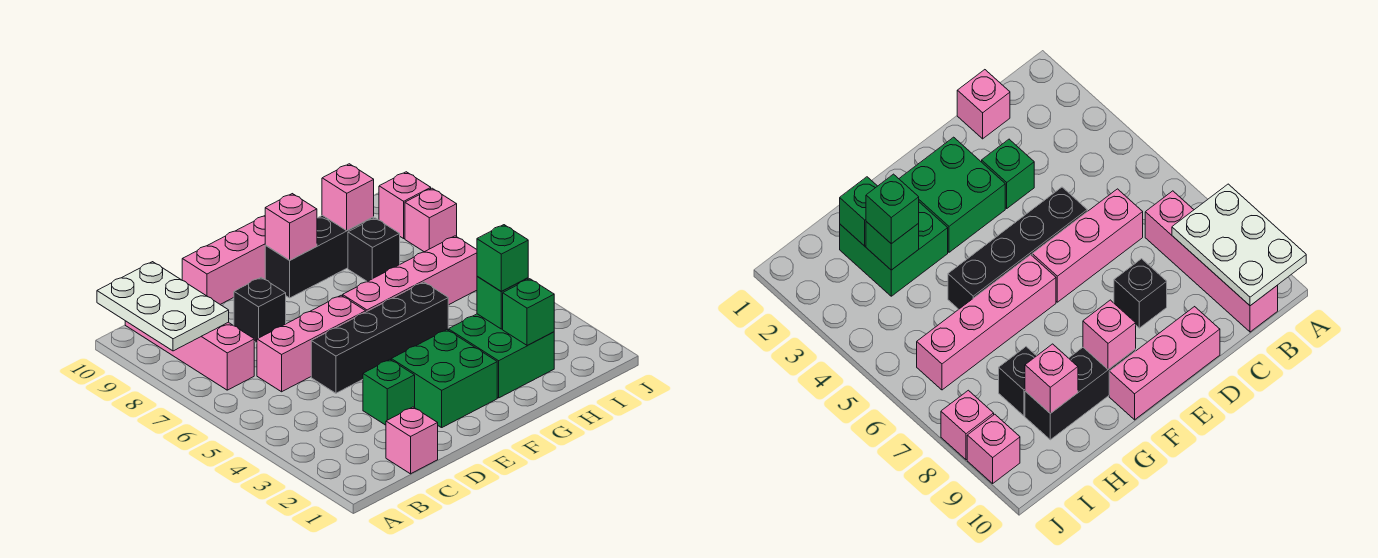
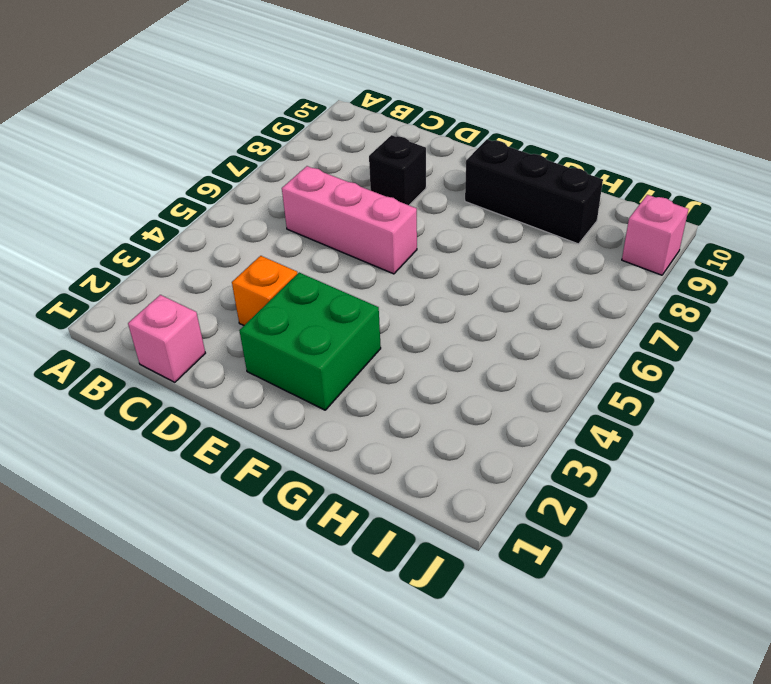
orange brick D3 level 1 -> green brick D3 level 1
none -> pink brick B7:B10 level 1
none -> black brick D5:G5 level 1
none -> pink brick D10:F10 level 1

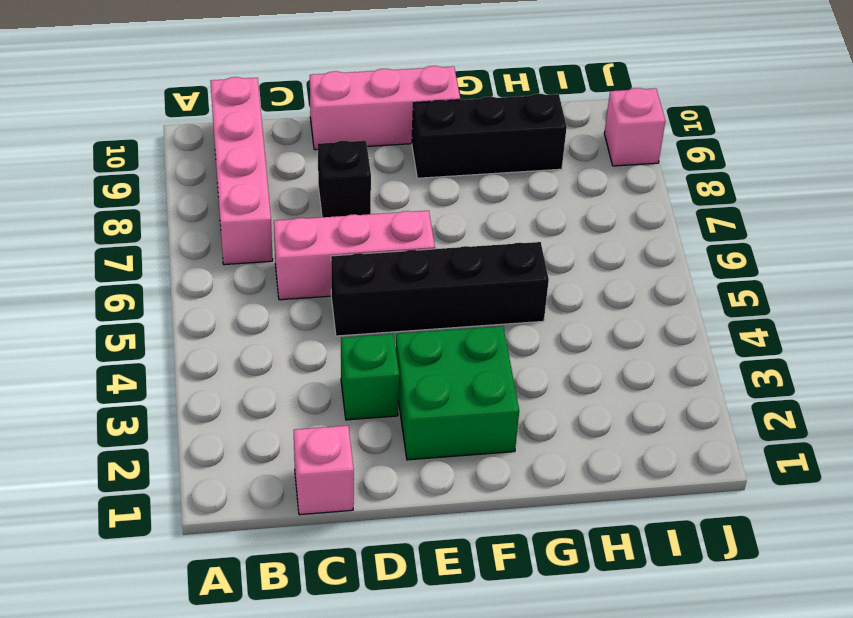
none -> pink brick F6:I6 level 1
none -> green brick G2:H3 level 1
none -> black brick H8 level 1

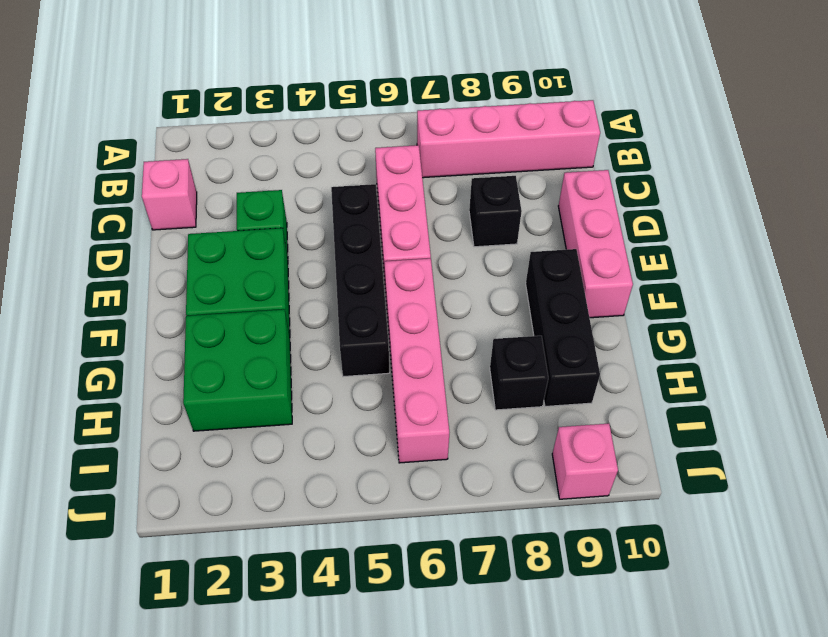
none -> pink brick J8 level 1
none -> white plate A8:B10 level 2
none -> pink brick F9 level 2

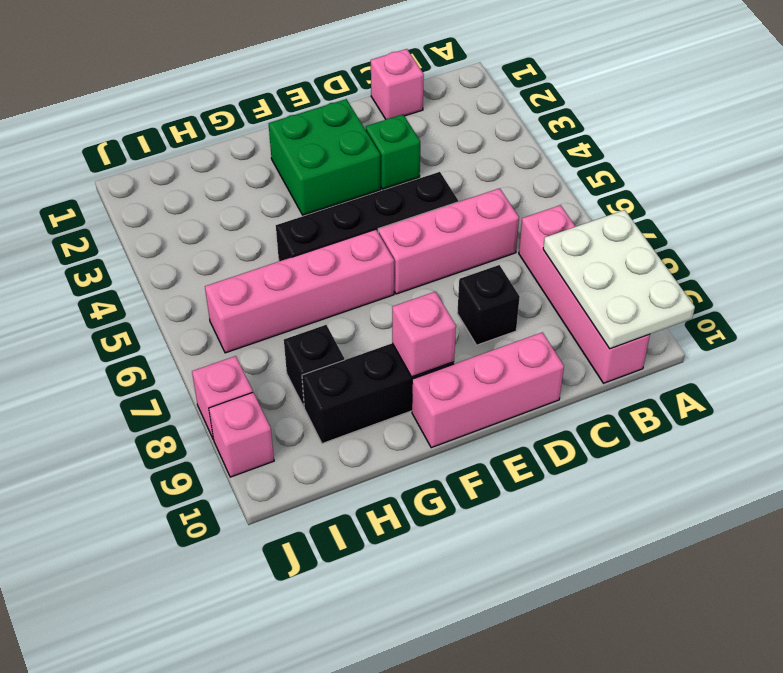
none -> green brick G2:H3 level 1
none -> green brick H2 level 2
none -> green brick H3 level 2

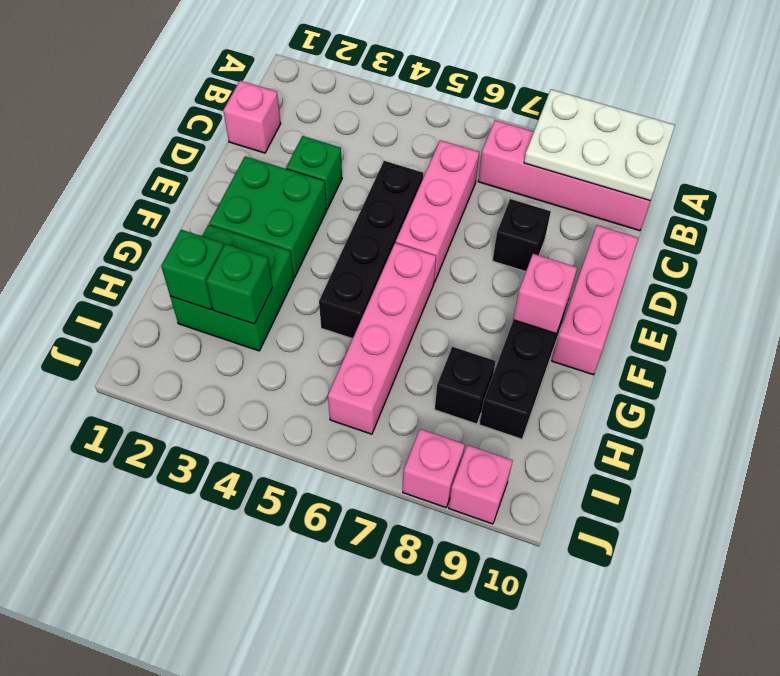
none -> pink brick H9 level 2
none -> green brick H3 level 3

